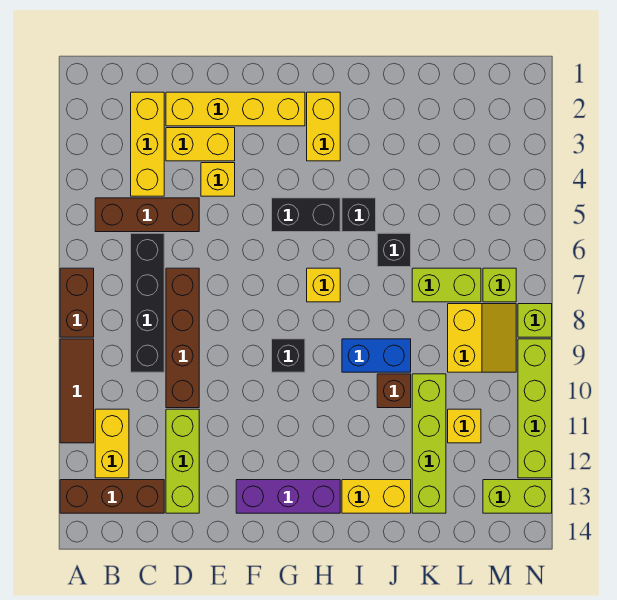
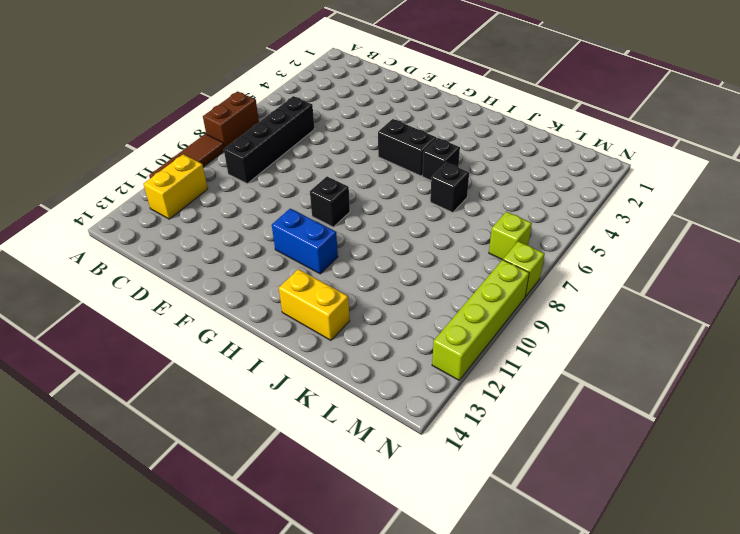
blue brick G11:H11 level 1 -> blue brick I9:J9 level 1
none -> brown brick A13:C13 level 1
none -> brown brick B5:D5 level 1
none -> yellow brick C2:C4 level 1
none -> yellow brick D2:G2 level 1

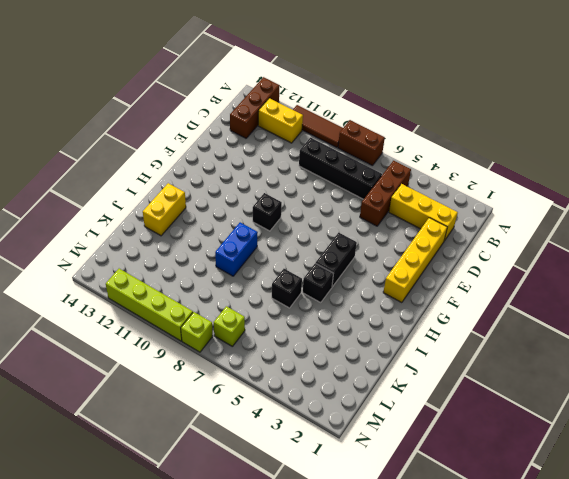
none -> yellow brick D3:E3 level 1
none -> brown brick D7:D10 level 1
none -> lime brick D11:D13 level 1
none -> yellow brick E4 level 1

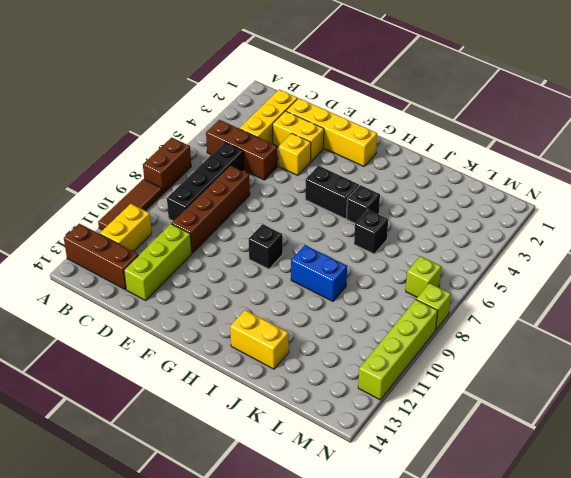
none -> purple brick F13:H13 level 1
none -> yellow brick H2:H3 level 1
none -> yellow brick H7 level 1
none -> brown brick J10 level 1

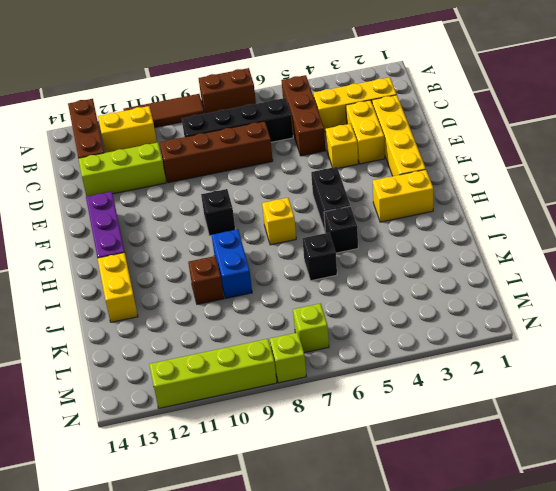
none -> lime brick K7:L7 level 1
none -> lime brick K10:K13 level 1
none -> yellow slope L8:M9 level 1 top L
none -> yellow brick L11 level 1

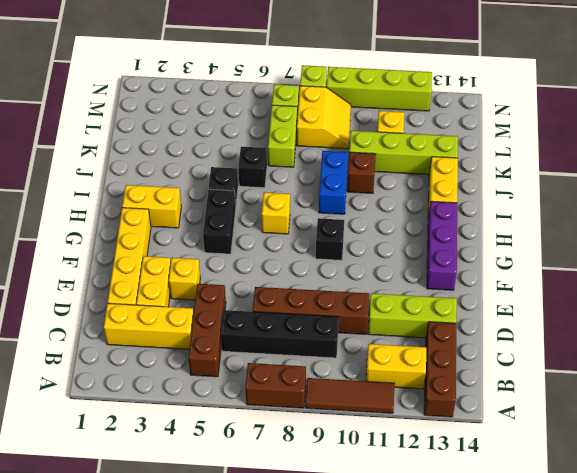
yellow slope L8:M9 level 1 top 8 -> yellow slope L8:M9 level 1 top L
none -> lime brick M13:N13 level 1

